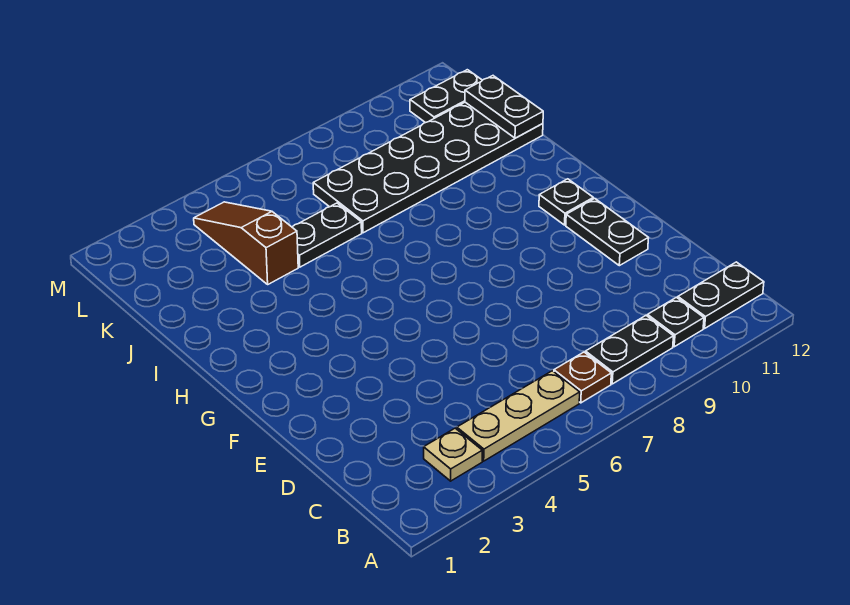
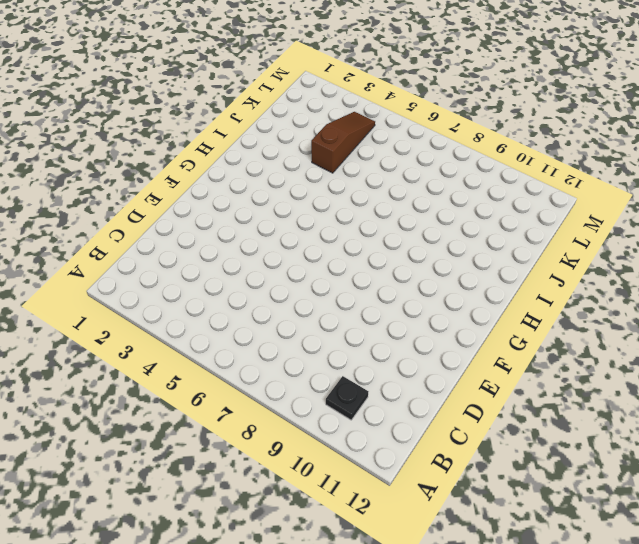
none -> tan plate B3 level 1
none -> tan plate B4:B6 level 1
none -> brown plate B7 level 1

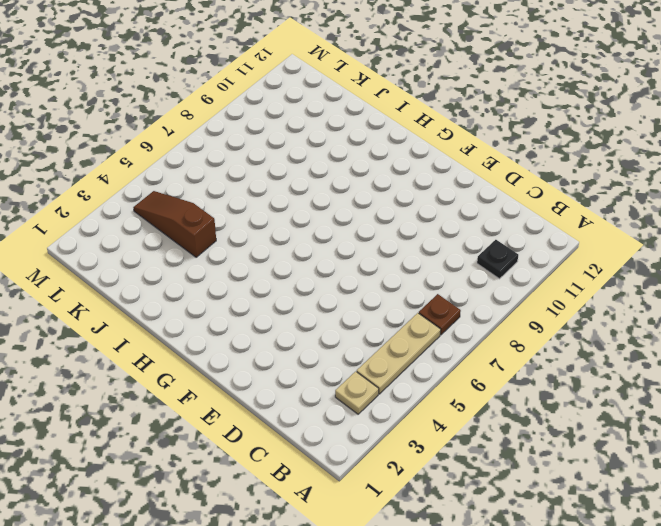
none -> black plate B8:B9 level 1
none -> black plate B11:B12 level 1
none -> black plate E11:F11 level 1

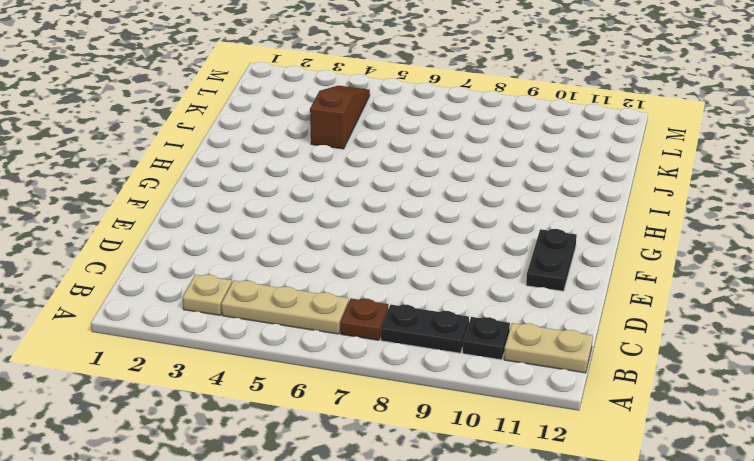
tan plate B11:B12 level 1 -> black plate B11:B12 level 1
none -> black plate G11 level 1
none -> black plate J5:J6 level 1
none -> black plate J7:K12 level 1

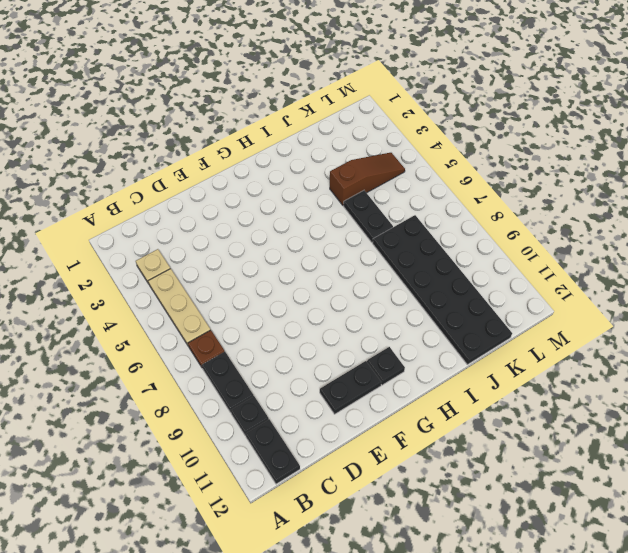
none -> black plate L11:L12 level 1
none -> black plate J12:K12 level 2

